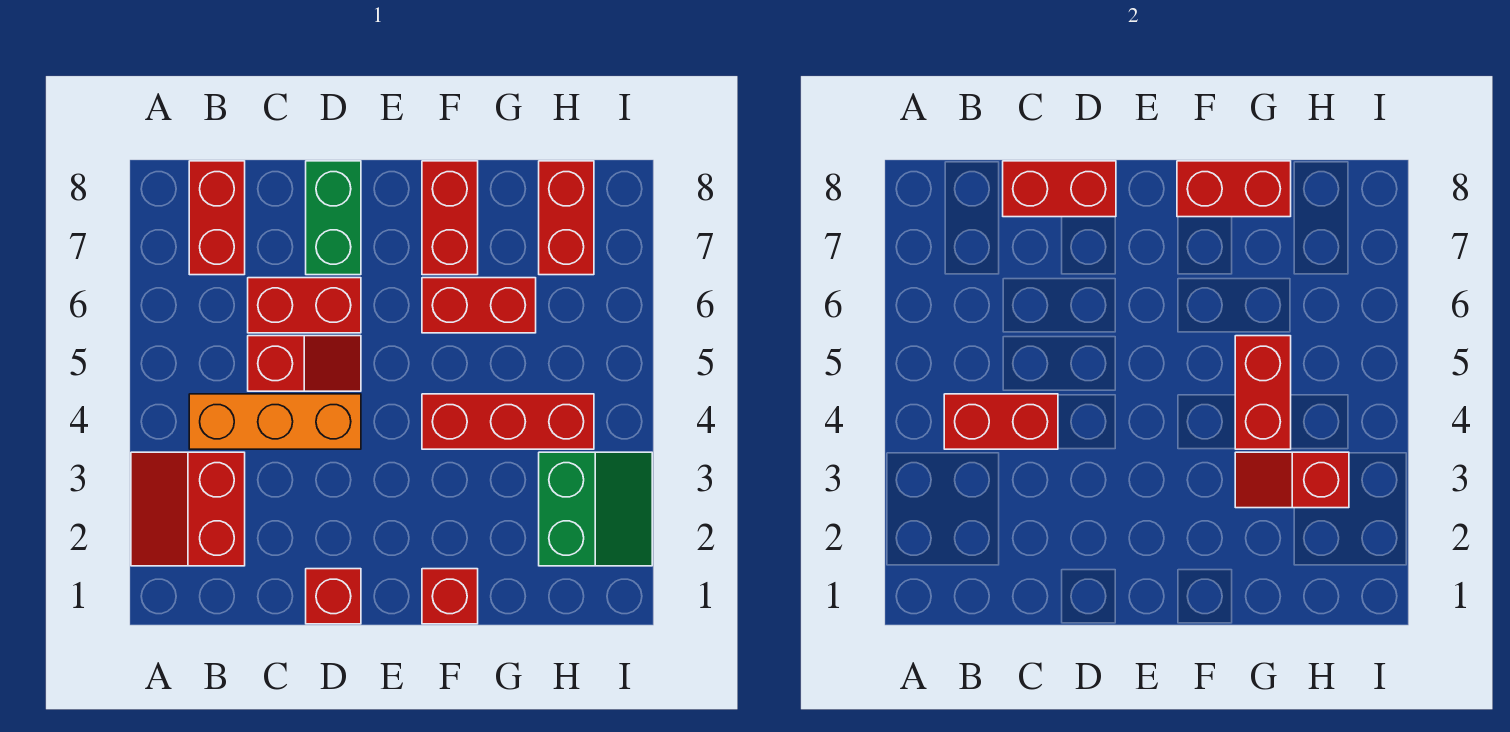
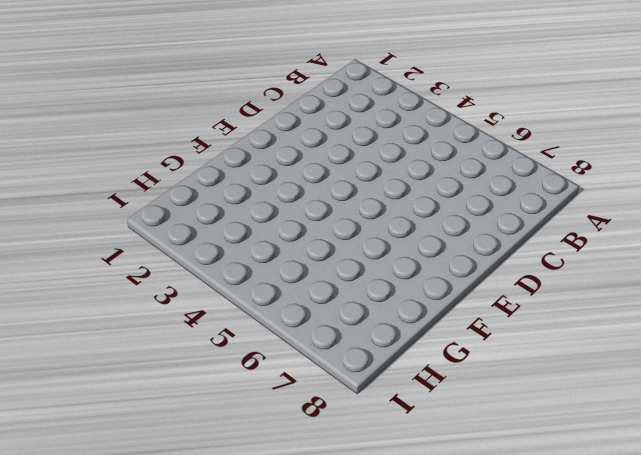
none -> red slope A2:B3 level 1 top B
none -> orange brick B4:D4 level 1
none -> red brick B7:B8 level 1

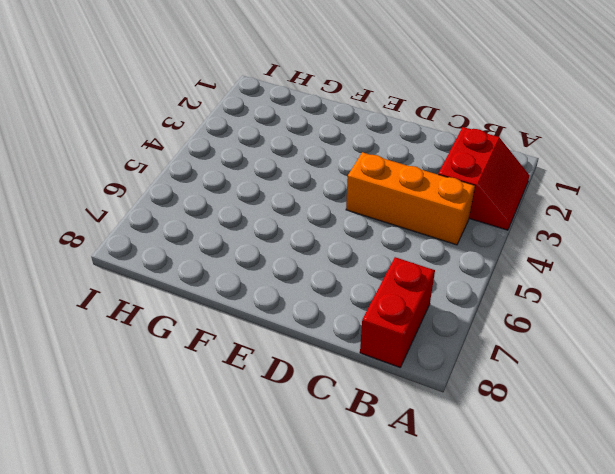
none -> red slope C5:D5 level 1 top C
none -> red brick C6:D6 level 1
none -> red brick D1 level 1

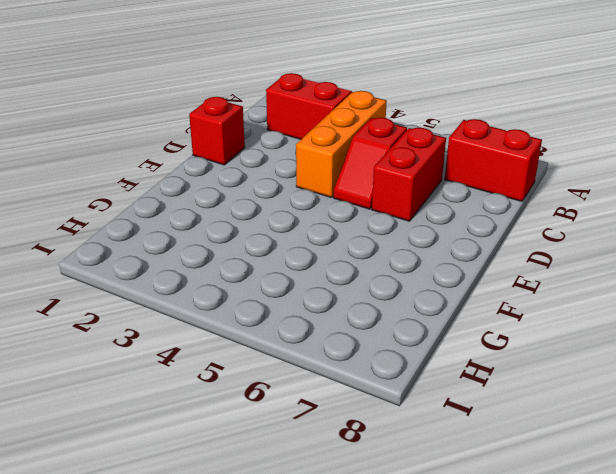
none -> green brick D7:D8 level 1
none -> red brick F1 level 1
none -> red brick F4:H4 level 1

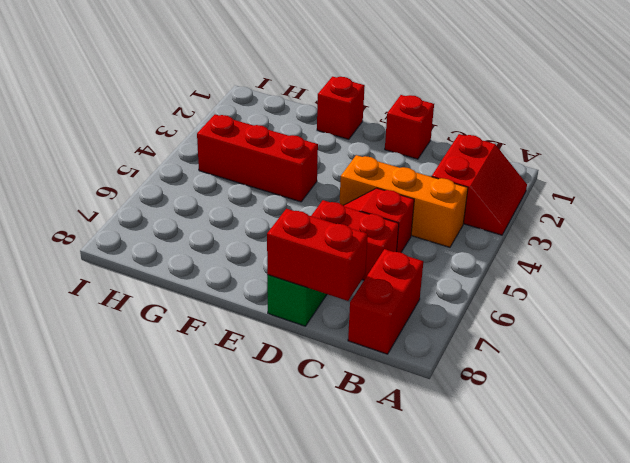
none -> red brick F6:G6 level 1
none -> red brick F7:F8 level 1
none -> green slope H2:I3 level 1 top H

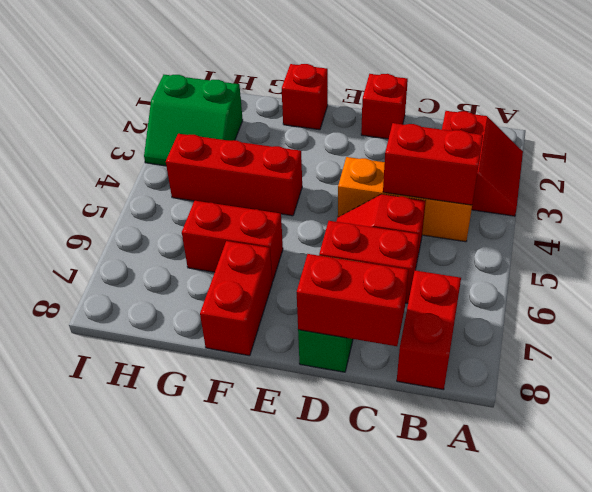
green slope H2:I3 level 1 top 2 -> green slope H2:I3 level 1 top H
none -> red brick H7:H8 level 1
none -> red brick F8:G8 level 2
none -> red slope G3:H3 level 2 top H

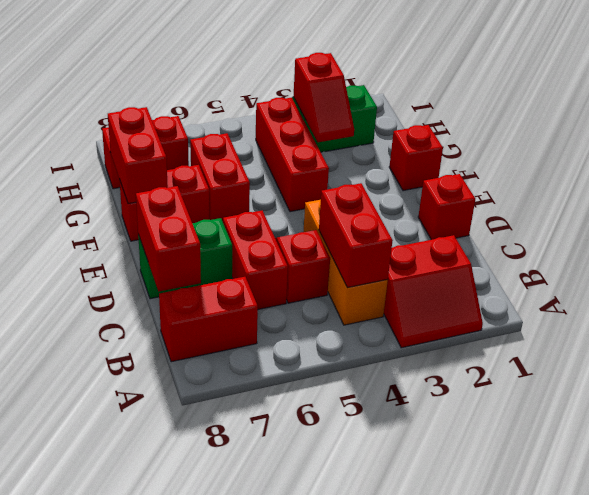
none -> red brick G4:G5 level 2

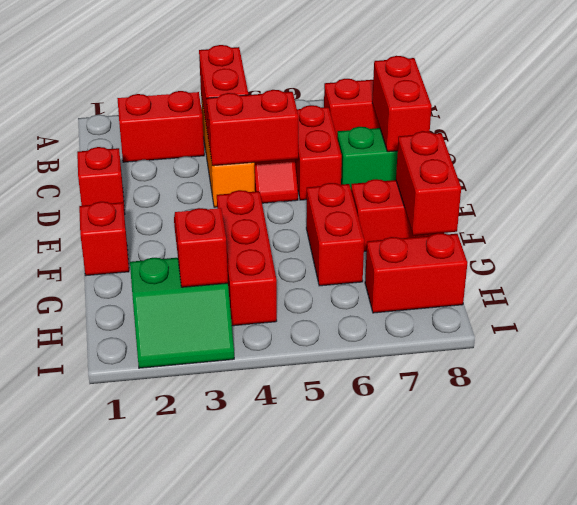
red brick D4:D5 level 2 -> red brick G4:G5 level 2

